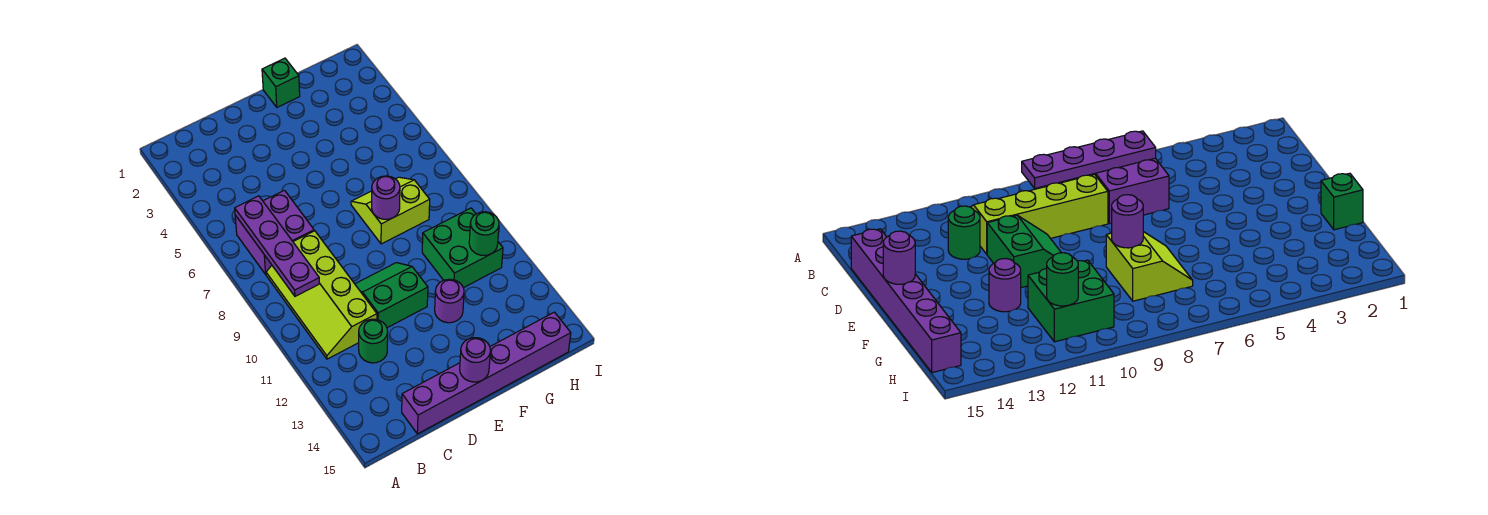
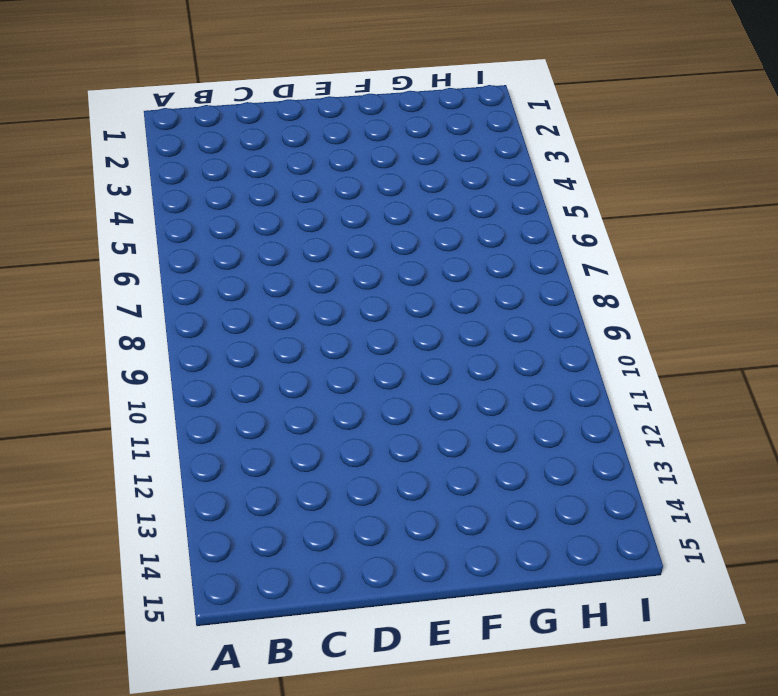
none -> purple brick B6:C7 level 1
none -> lime slope B8:C11 level 1 top C
none -> green round brick C12 level 1

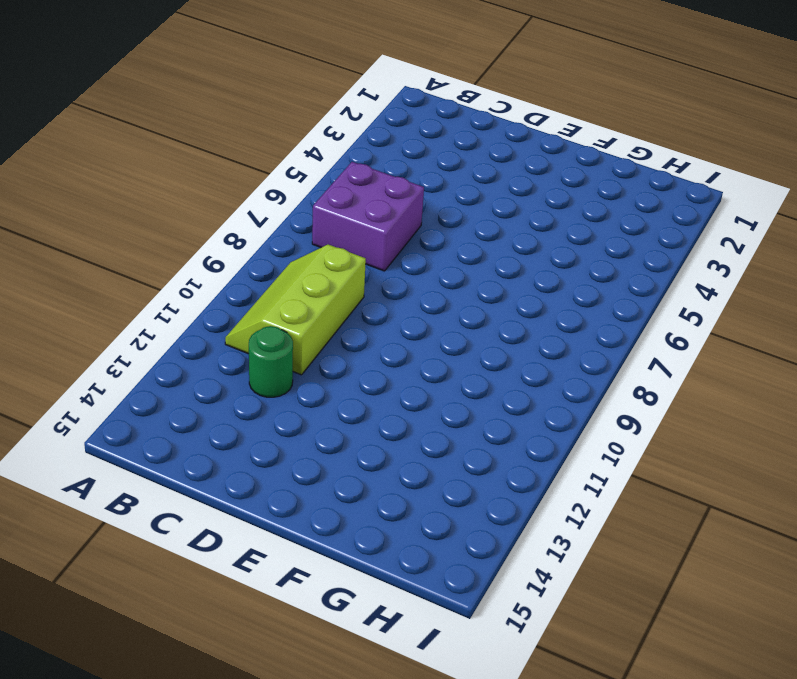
lime slope B9:C11 level 1 top C -> lime slope B8:C11 level 1 top C
none -> purple brick C15:H15 level 1
none -> green slope D10:E11 level 1 top 11
none -> green brick F1 level 1

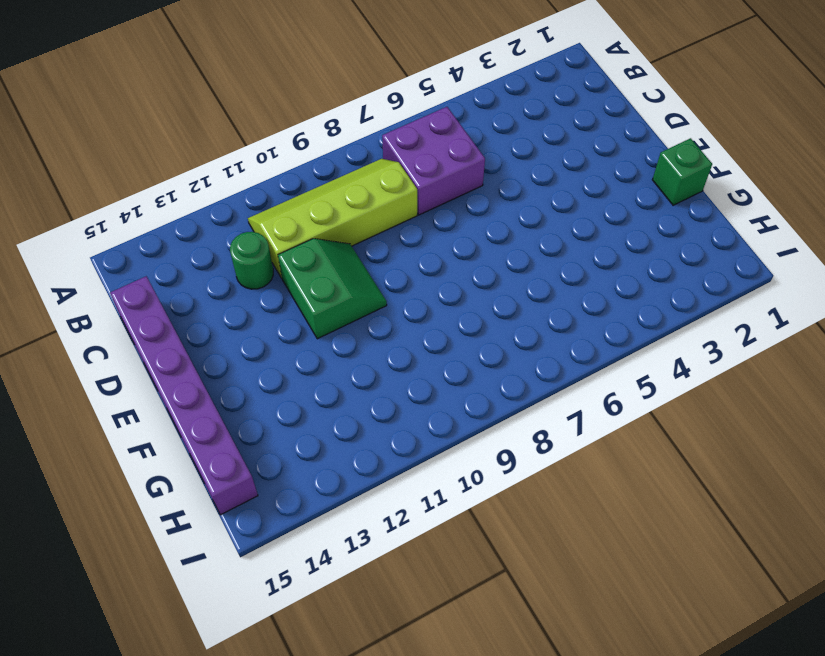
none -> lime slope F7:G8 level 1 top 8
none -> purple round brick F12 level 1
none -> green brick G10:H11 level 1

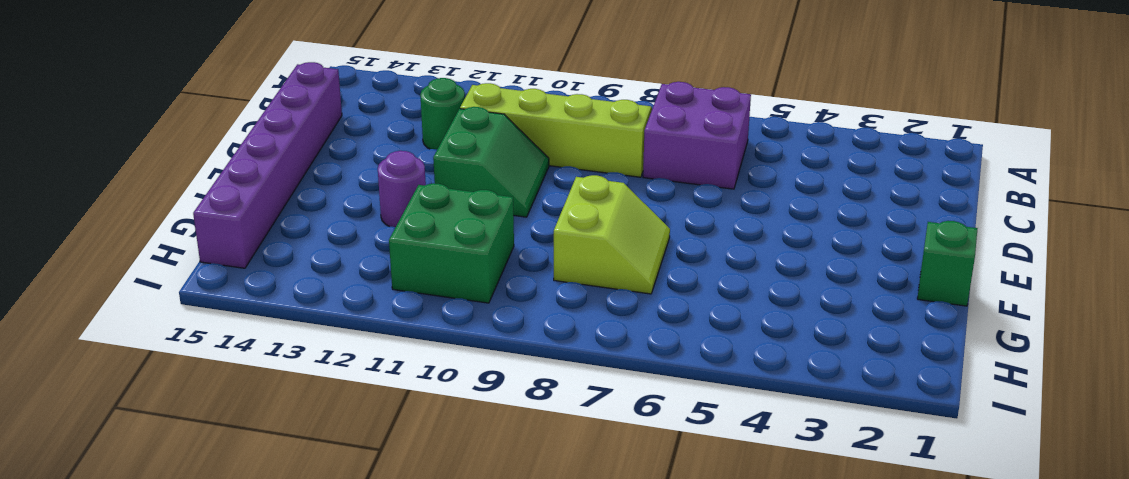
none -> purple plate B6:B9 level 2
none -> purple round brick E15 level 2
none -> purple round brick F8 level 2

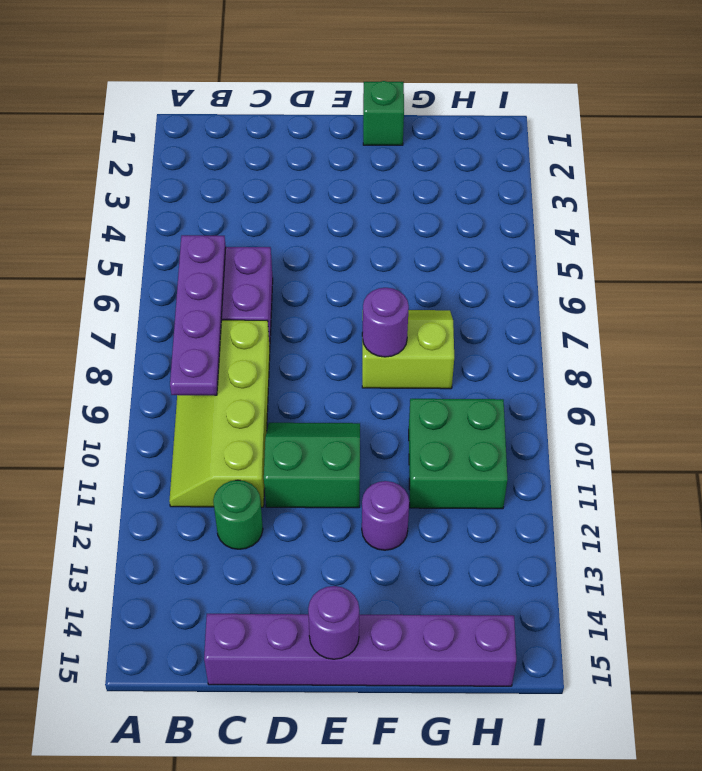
none -> green round brick H11 level 2

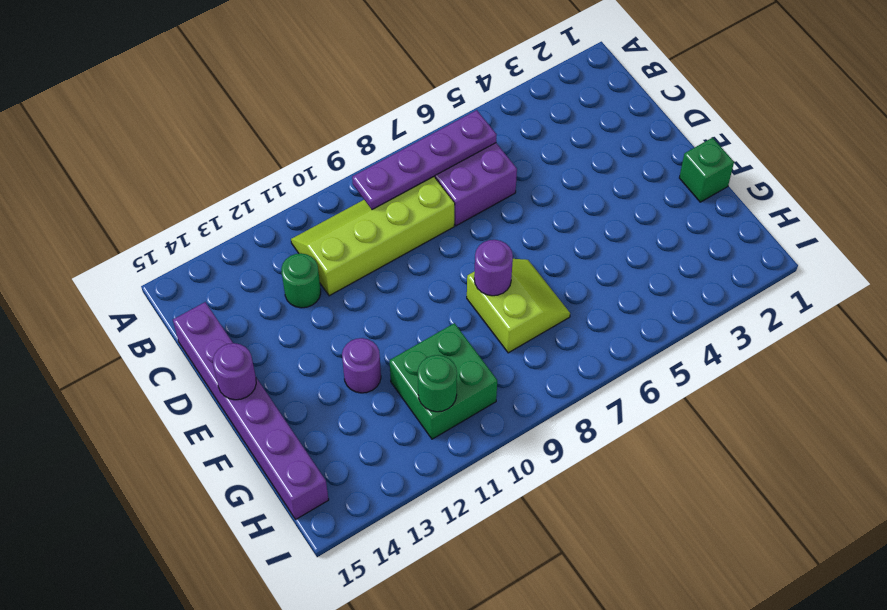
none -> green slope D10:E11 level 1 top 11

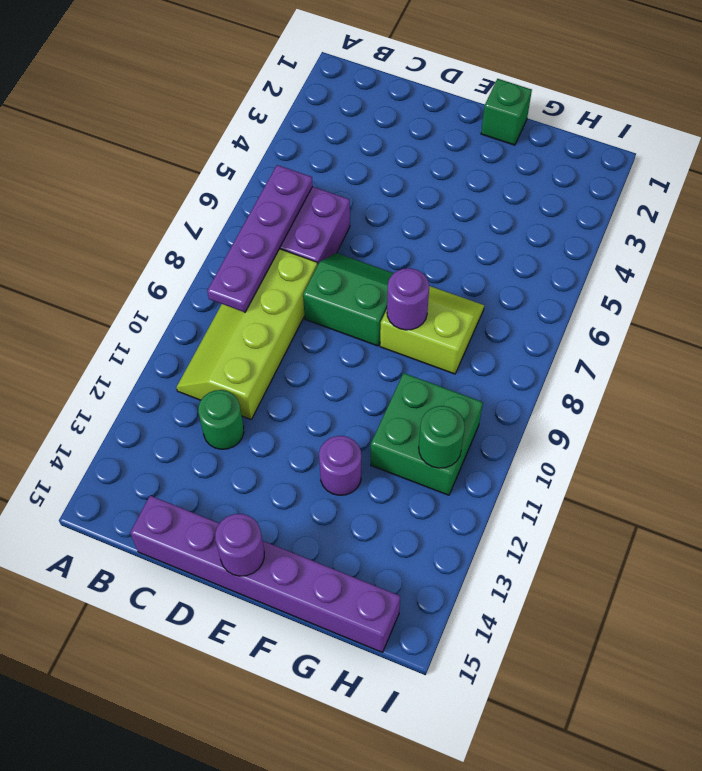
green slope D7:E8 level 1 top 8 -> green slope D10:E11 level 1 top 11

